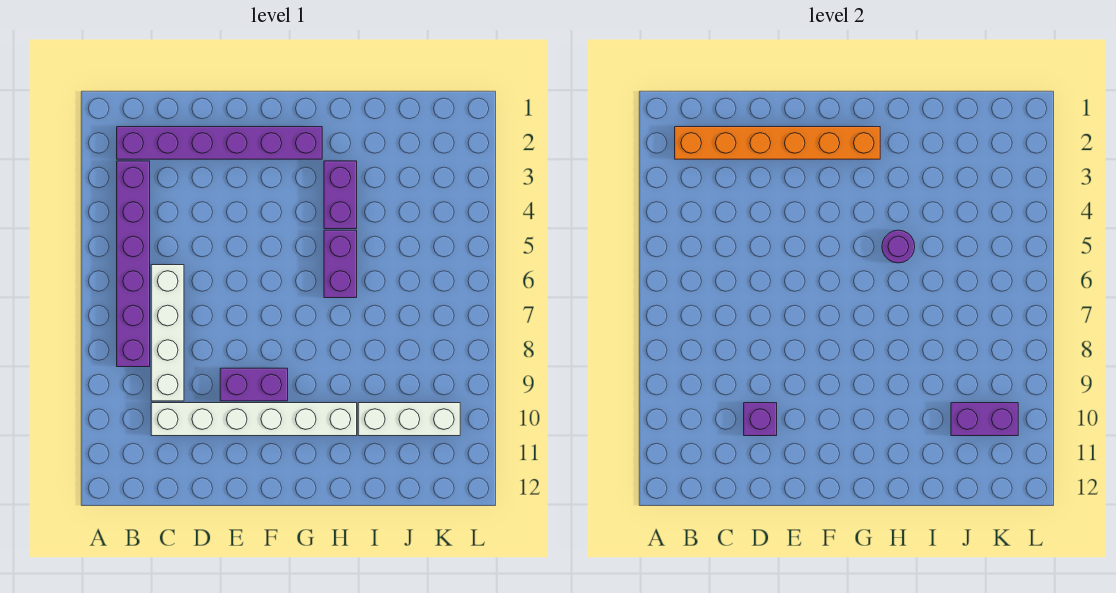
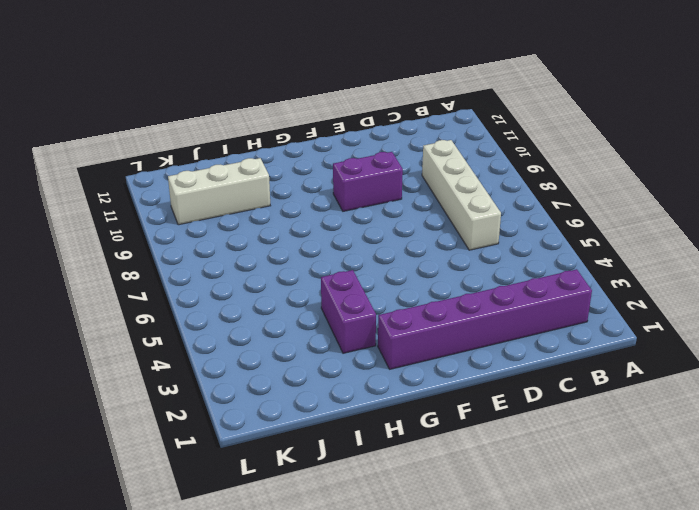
none -> purple brick B3:B8 level 1
none -> white brick C10:H10 level 1
none -> purple brick H5:H6 level 1

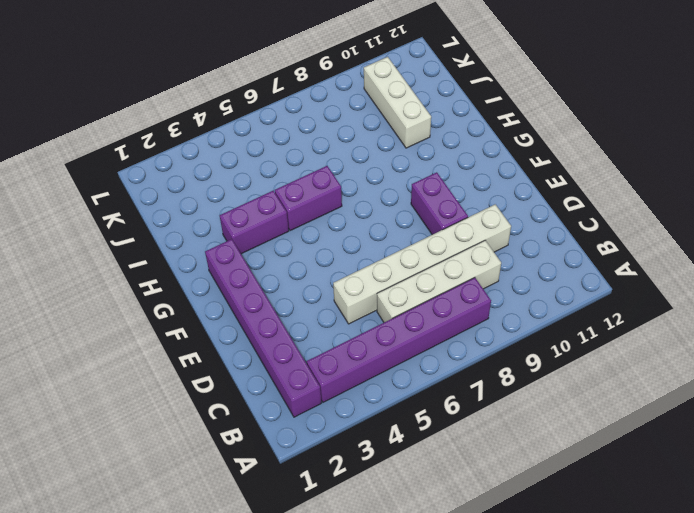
white brick D5:D10 level 1 -> white brick C10:H10 level 1
none -> orange brick B2:G2 level 2
none -> purple brick D10 level 2
none -> purple round brick H5 level 2

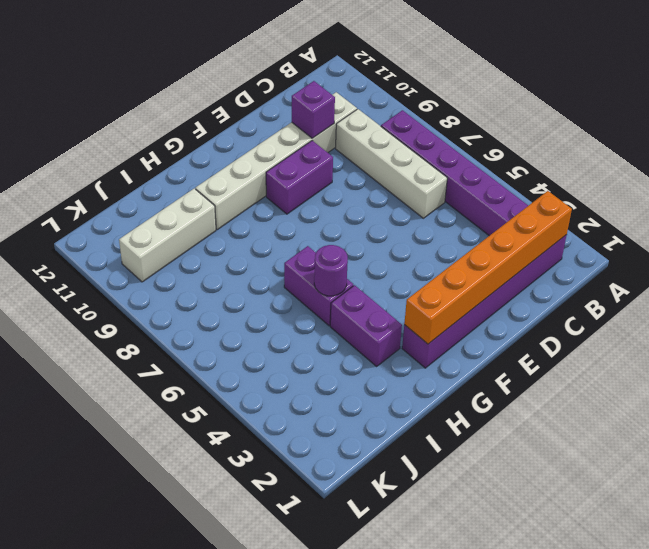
none -> purple brick J10:K10 level 2

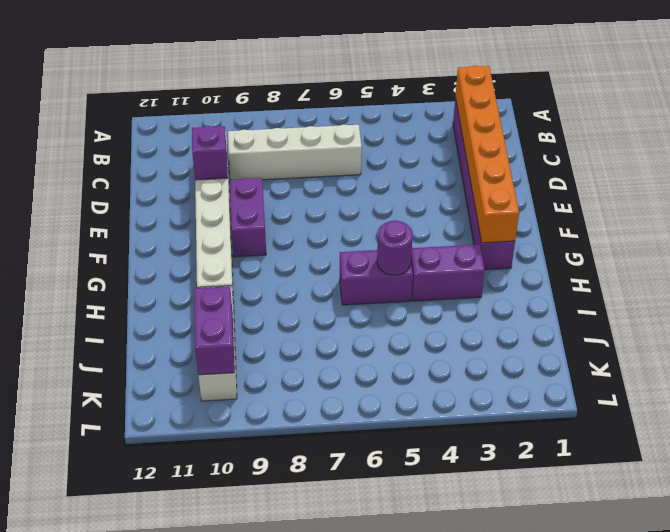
none -> purple brick B3:B8 level 1

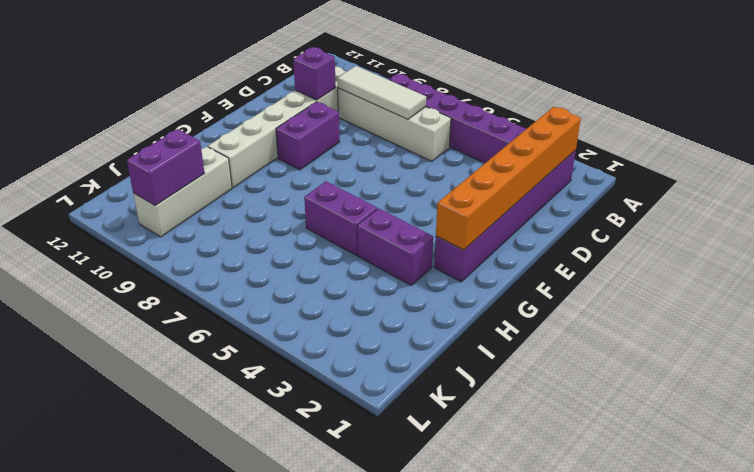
white tile C7:C9 level 2 -> none
none -> purple round brick H5 level 2

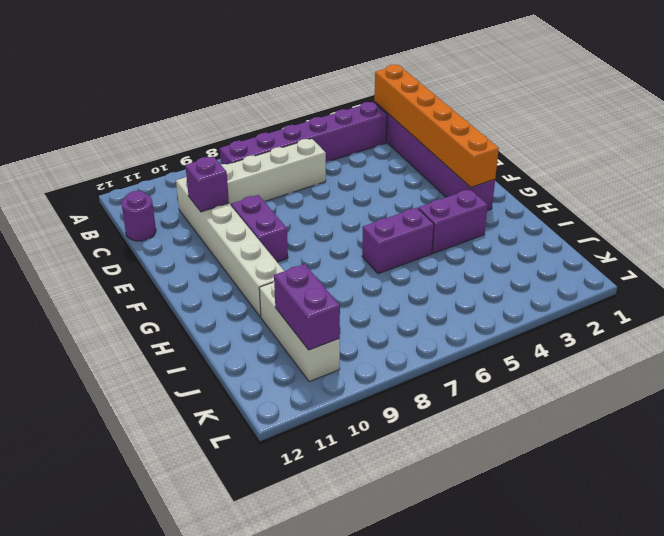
purple round brick C12 level 1 -> purple round brick H5 level 2

